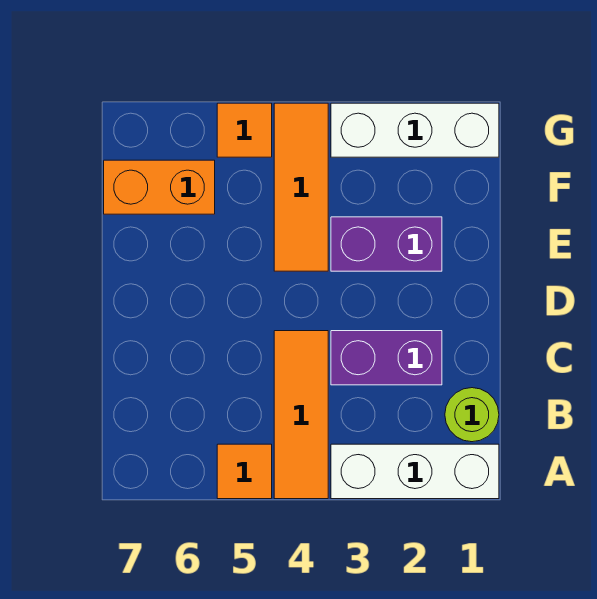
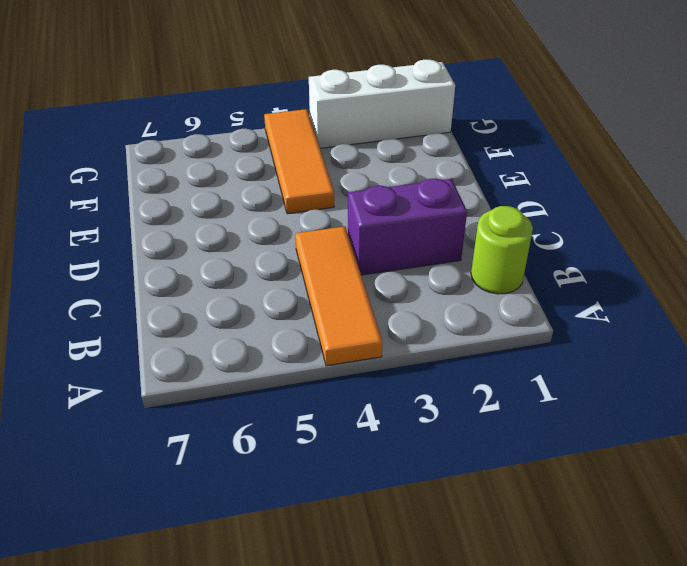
none -> white brick A1:A3 level 1
none -> orange tile A5 level 1

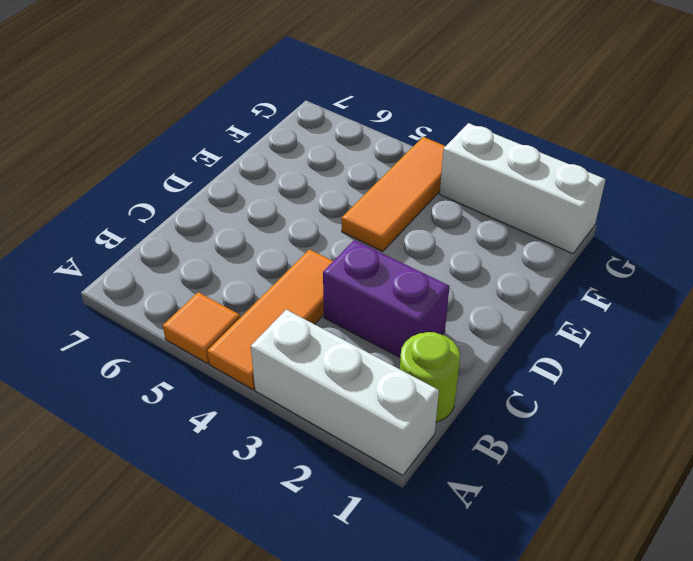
none -> purple brick E2:E3 level 1
none -> orange brick F6:F7 level 1

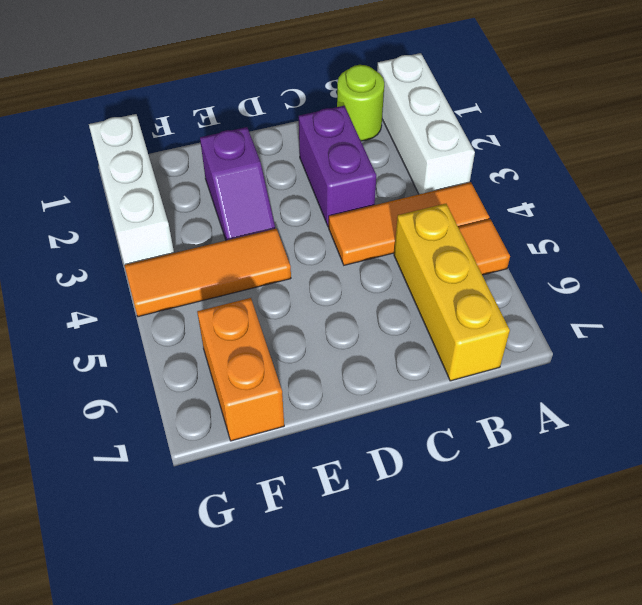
yellow brick B5:B7 level 1 -> none
purple slope E2:E3 level 1 top 2 -> purple brick E2:E3 level 1
none -> orange tile G5 level 1

